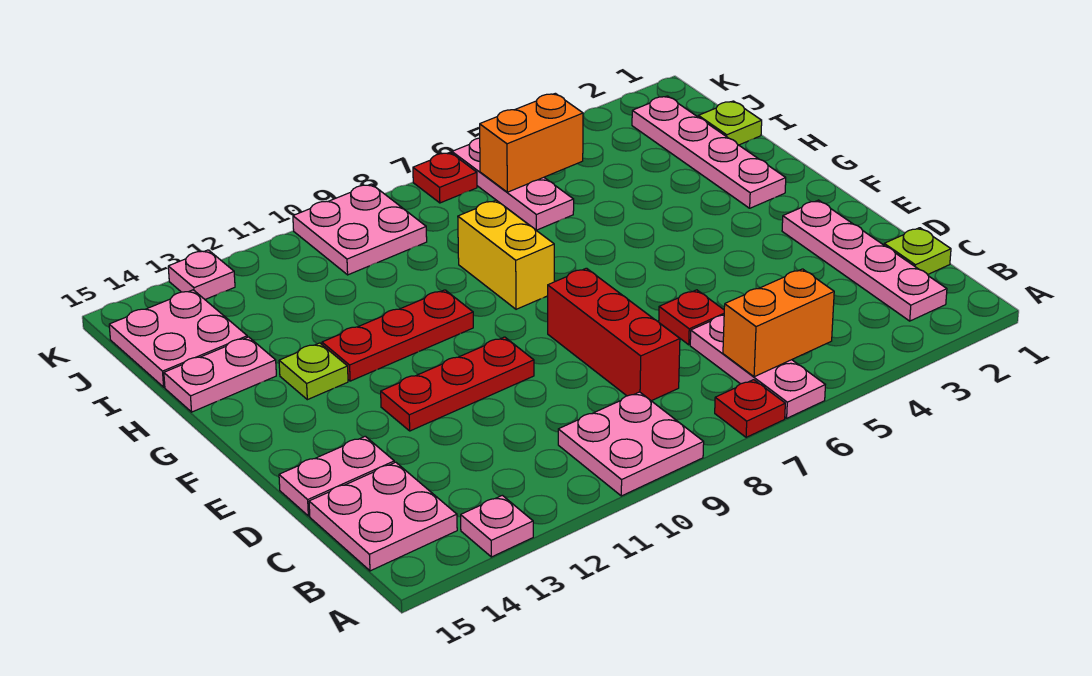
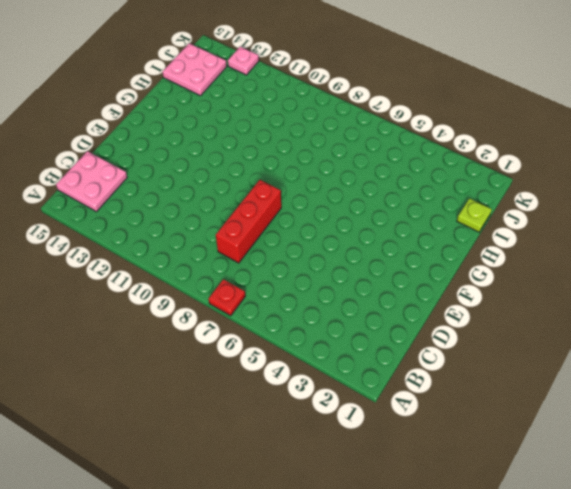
none -> pink plate A6:C6 level 1
none -> pink plate A9:B10 level 1
none -> pink plate A13 level 1

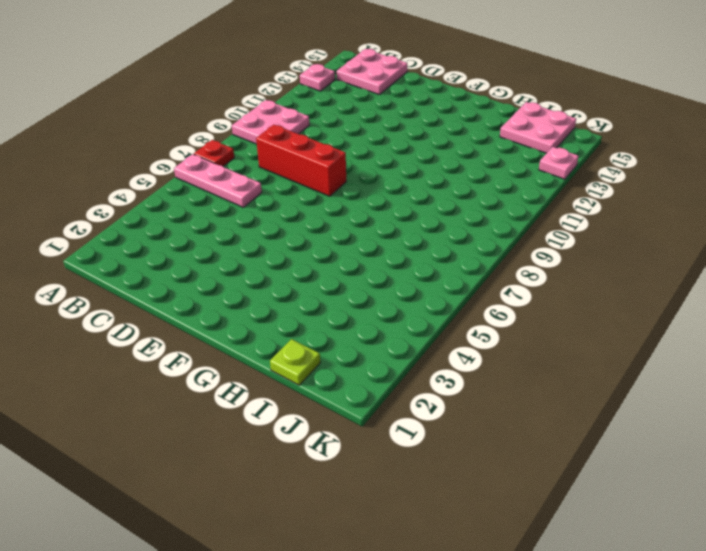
none -> pink plate B2:E2 level 1
none -> lime plate C1 level 1
none -> red plate D6 level 1

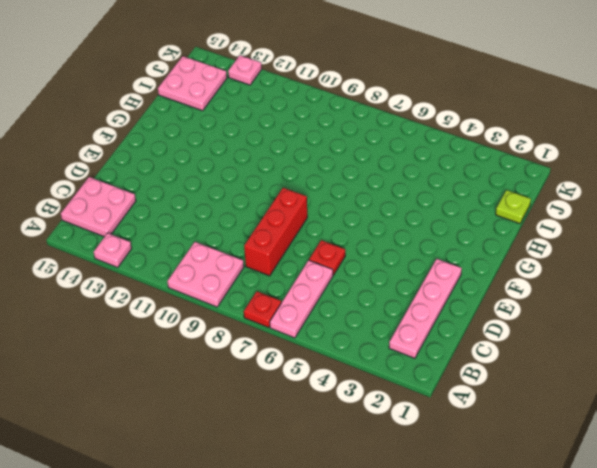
none -> lime plate C1 level 1
none -> pink plate D14:D15 level 1
none -> red plate E10:E12 level 1

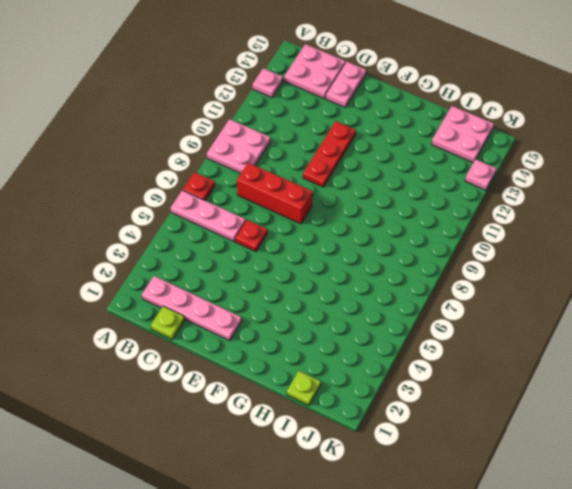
none -> pink plate G2:J2 level 1
none -> yellow brick G8:H8 level 1
none -> red plate G10:G12 level 1

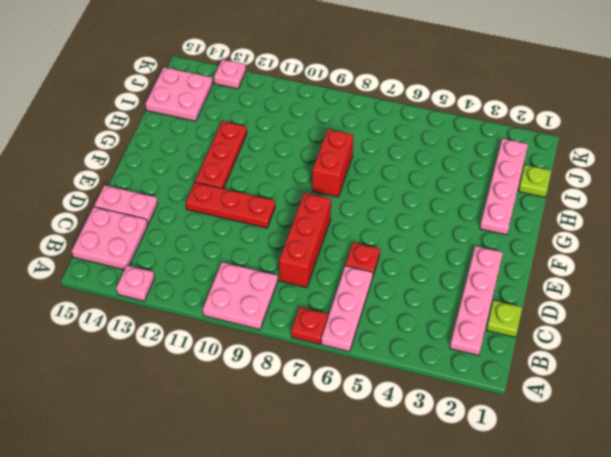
red plate F12:H12 level 1 -> red plate G10:G12 level 1
red brick G8:H8 level 1 -> yellow brick G8:H8 level 1
none -> lime plate G13 level 1
none -> pink plate H14:H15 level 1
none -> pink plate I6:K6 level 1

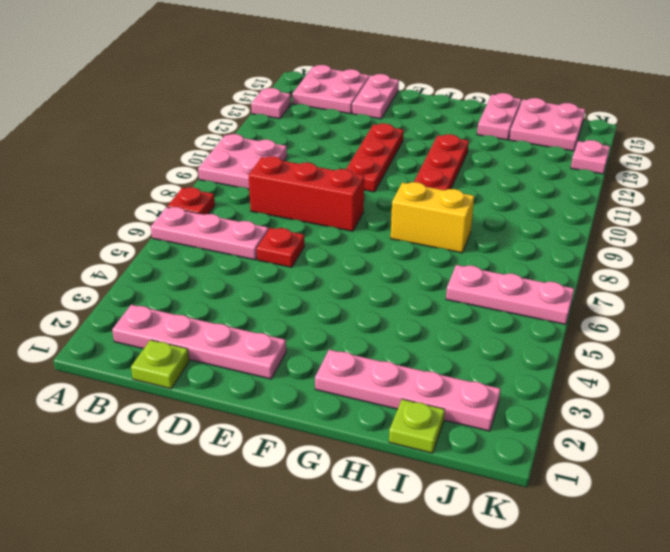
none -> lime plate G13 level 1
none -> pink plate J9:K10 level 1
none -> red plate K7 level 1

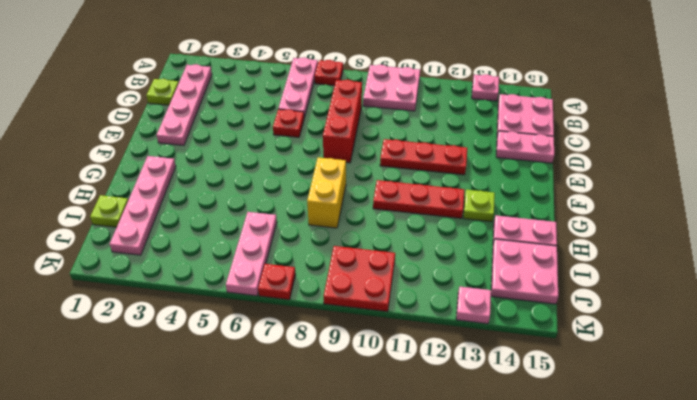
red plate J9:K10 level 1 -> pink plate J9:K10 level 1
none -> orange brick B5:B6 level 2
none -> orange brick J5:J6 level 2

